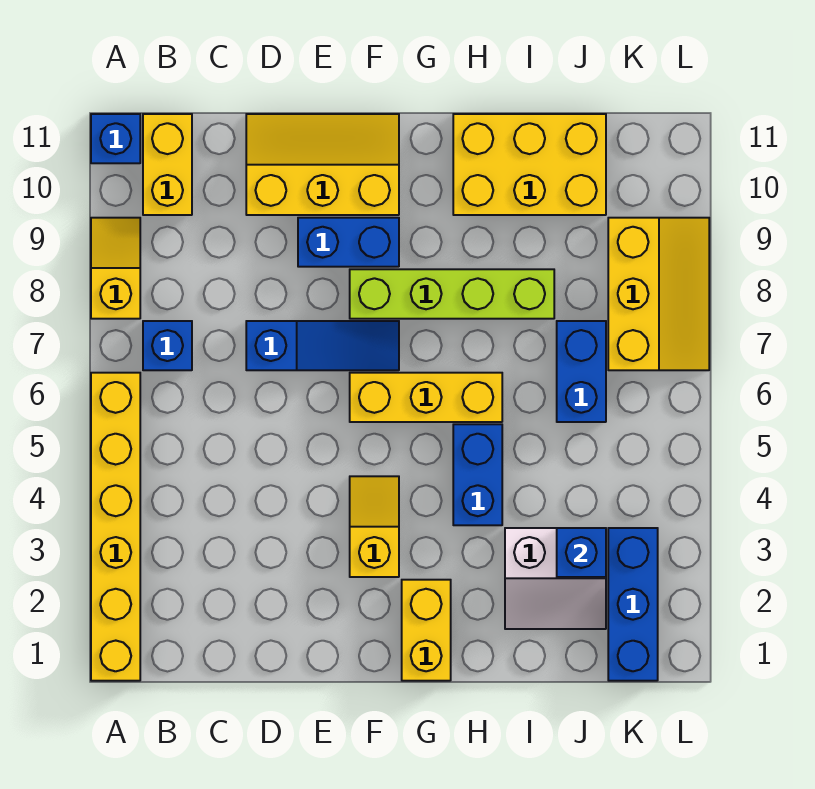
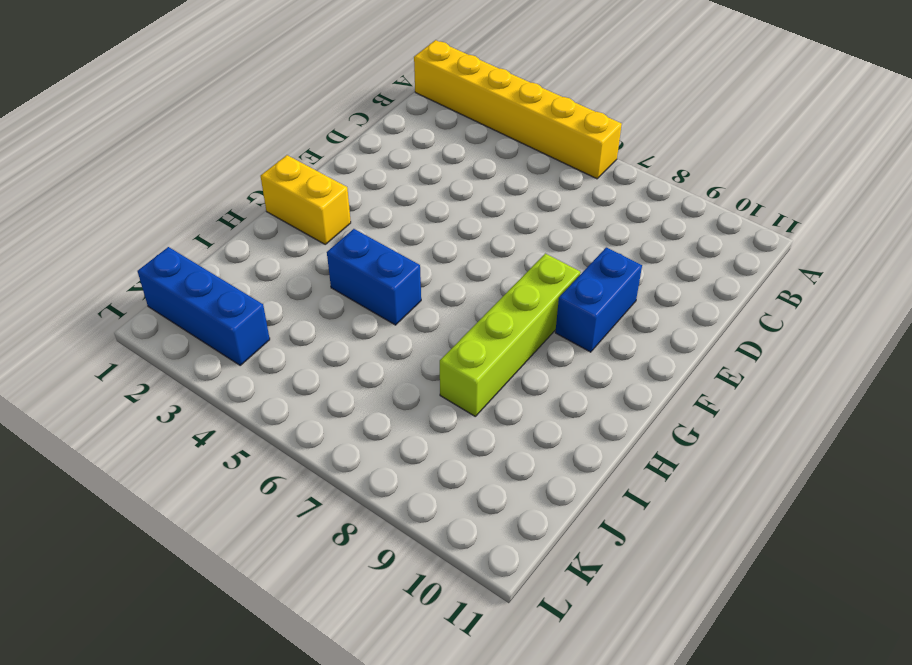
none -> yellow slope A8:A9 level 1 top 8
none -> blue brick A11 level 1
none -> blue brick B7 level 1

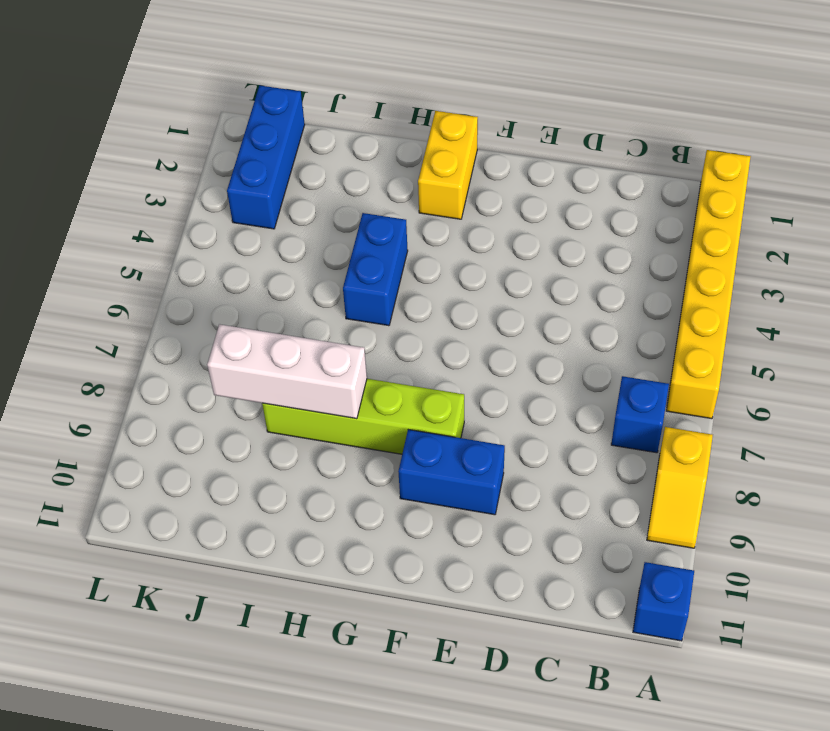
white brick H8:J8 level 2 -> none
none -> yellow brick B10:B11 level 1
none -> blue slope D7:F7 level 1 top D
none -> yellow slope D10:F11 level 1 top 10

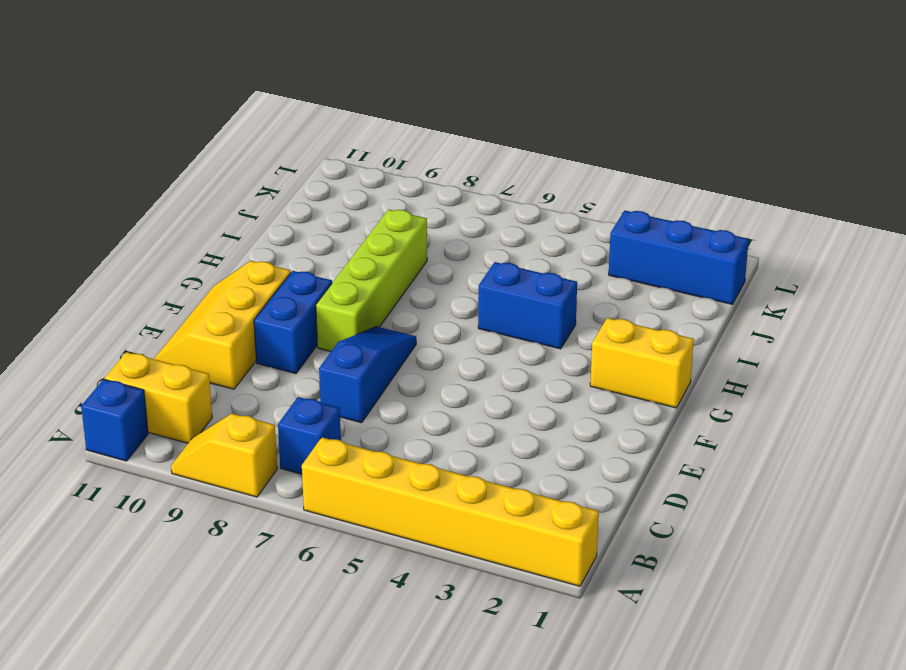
none -> yellow slope F3:F4 level 1 top 3
none -> yellow brick F6:H6 level 1
none -> yellow brick H10:J11 level 1

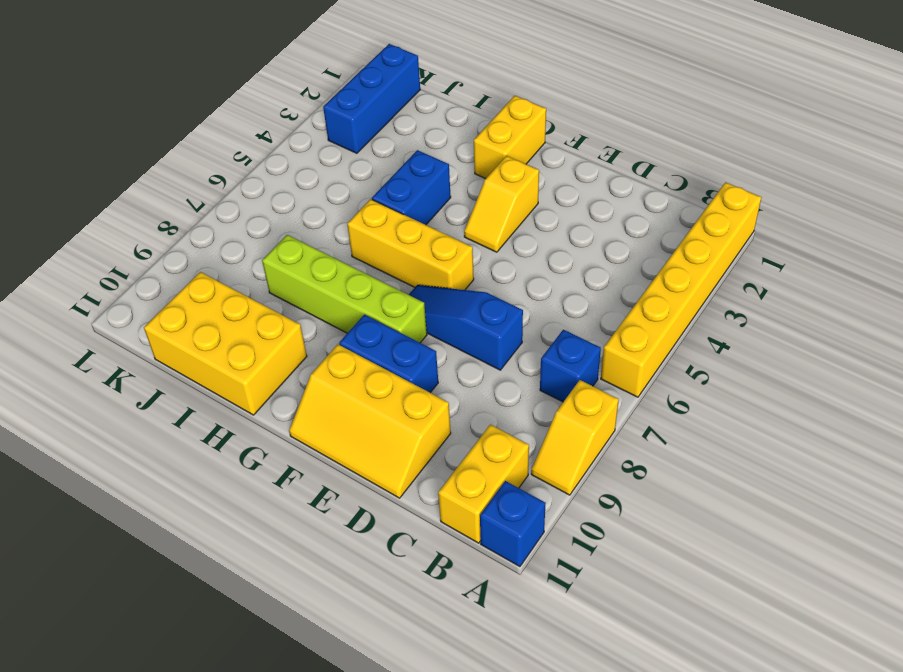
none -> white slope I2:J3 level 1 top 3
none -> blue brick J6:J7 level 1
none -> yellow slope K7:L9 level 1 top K

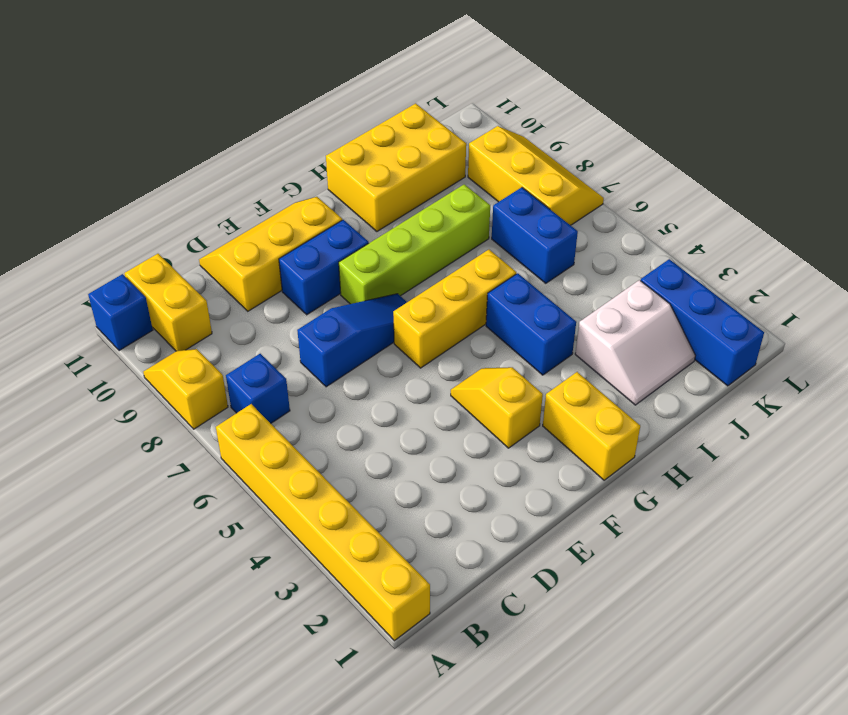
none -> blue brick J3 level 2

